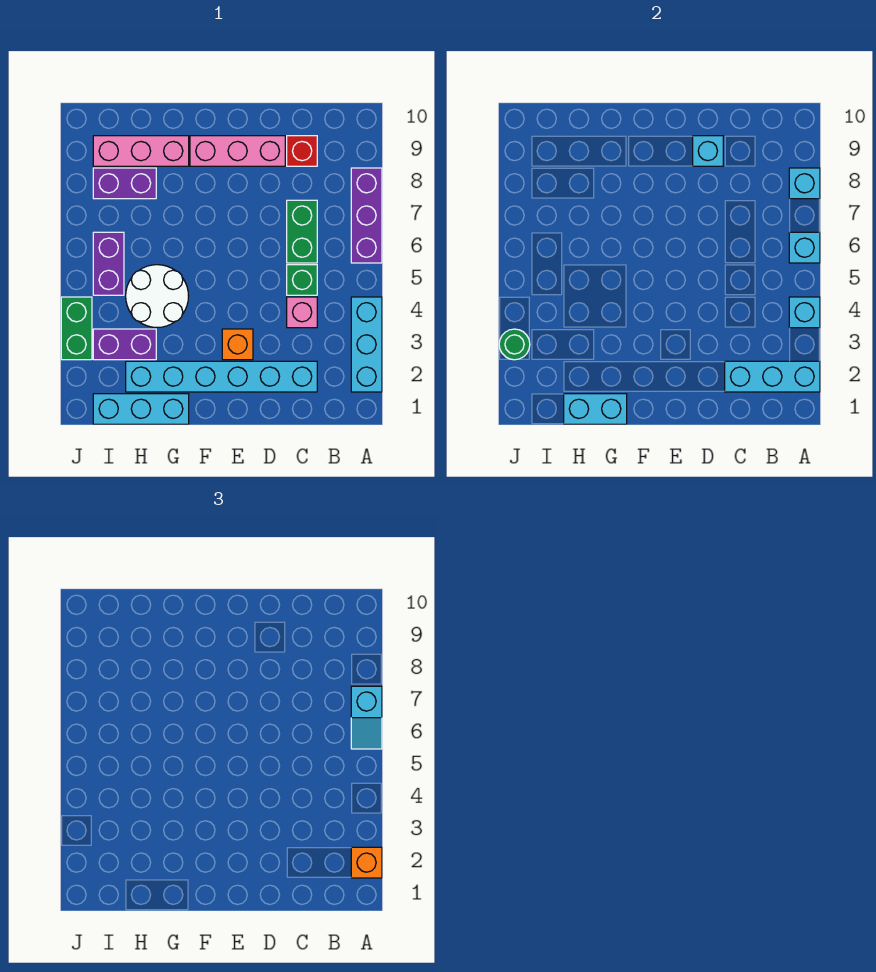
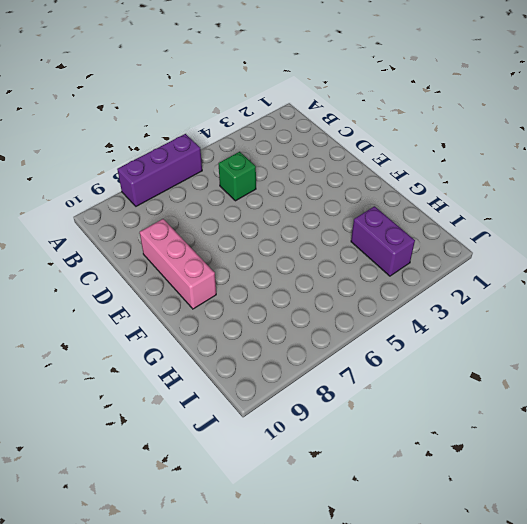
none -> cyan brick A2:A4 level 1
none -> cyan brick C2:H2 level 1
none -> pink brick C4 level 1

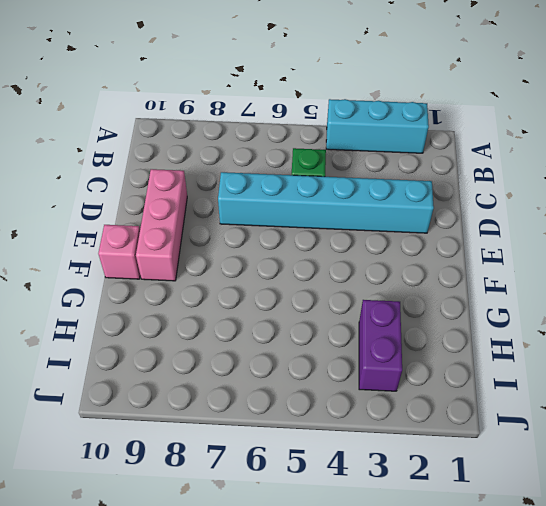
cyan brick D2:D7 level 1 -> cyan brick C2:H2 level 1
pink brick F10 level 1 -> pink brick C4 level 1
none -> purple brick A6:A8 level 1
none -> green brick C6:C7 level 1
none -> red brick C9 level 1

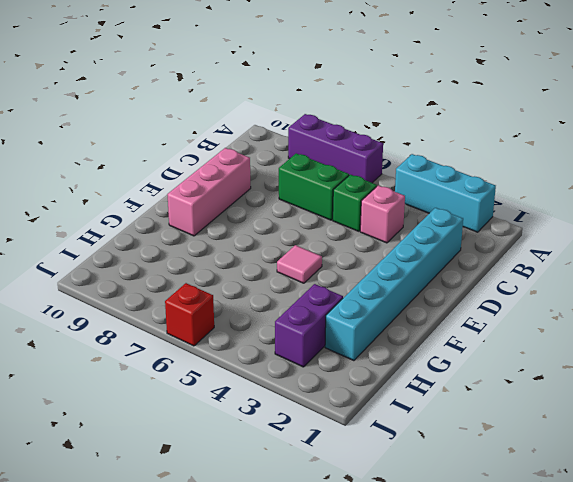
pink tile F5 level 1 -> none
red brick J6 level 1 -> red brick C9 level 1
none -> orange brick E3 level 1
none -> cyan brick G1:I1 level 1
none -> white round brick G4:H5 level 1

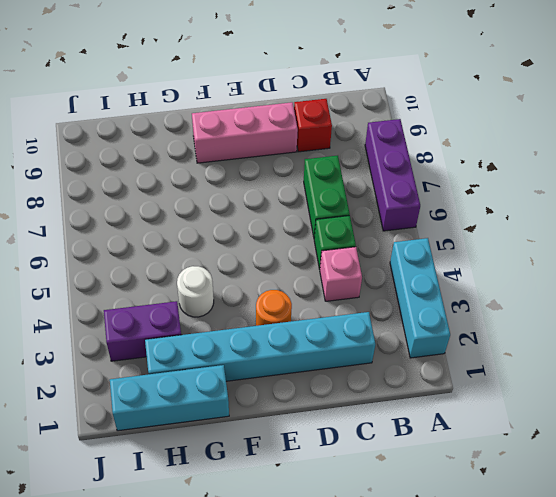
orange round brick E3 level 1 -> orange brick E3 level 1
white round brick G4 level 1 -> white round brick G4:H5 level 1
none -> pink brick G9:I9 level 1
none -> purple brick H8:I8 level 1
none -> purple brick I5:I6 level 1

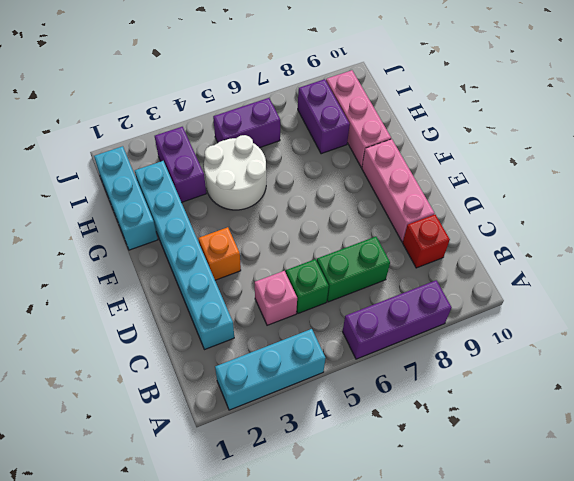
none -> green brick J3:J4 level 1
none -> cyan brick A2:C2 level 2
none -> cyan brick A4 level 2

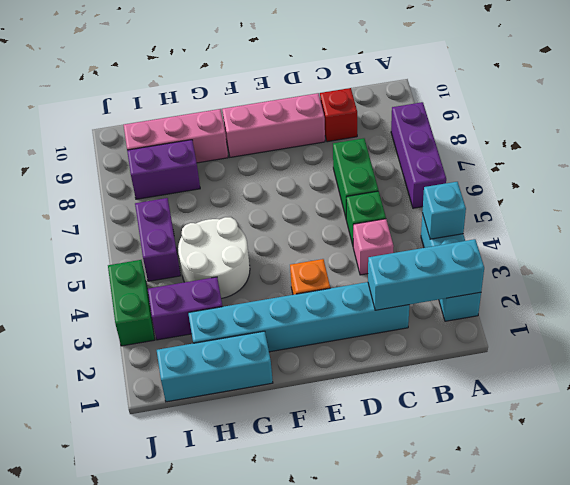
none -> cyan brick A6 level 2
none -> cyan brick A8 level 2
none -> cyan brick D9 level 2

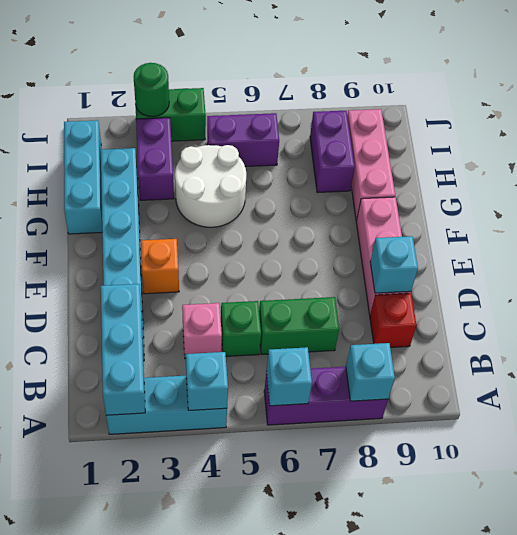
none -> cyan brick G1:H1 level 2
none -> orange brick A2 level 3
none -> cyan slope A6:A7 level 3 top 7

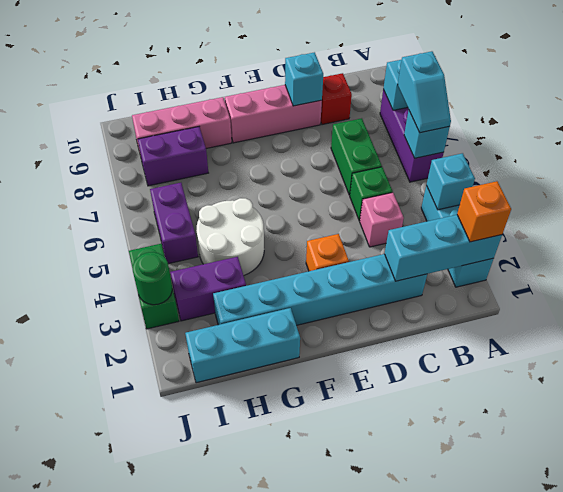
none -> cyan brick G1:H1 level 2

